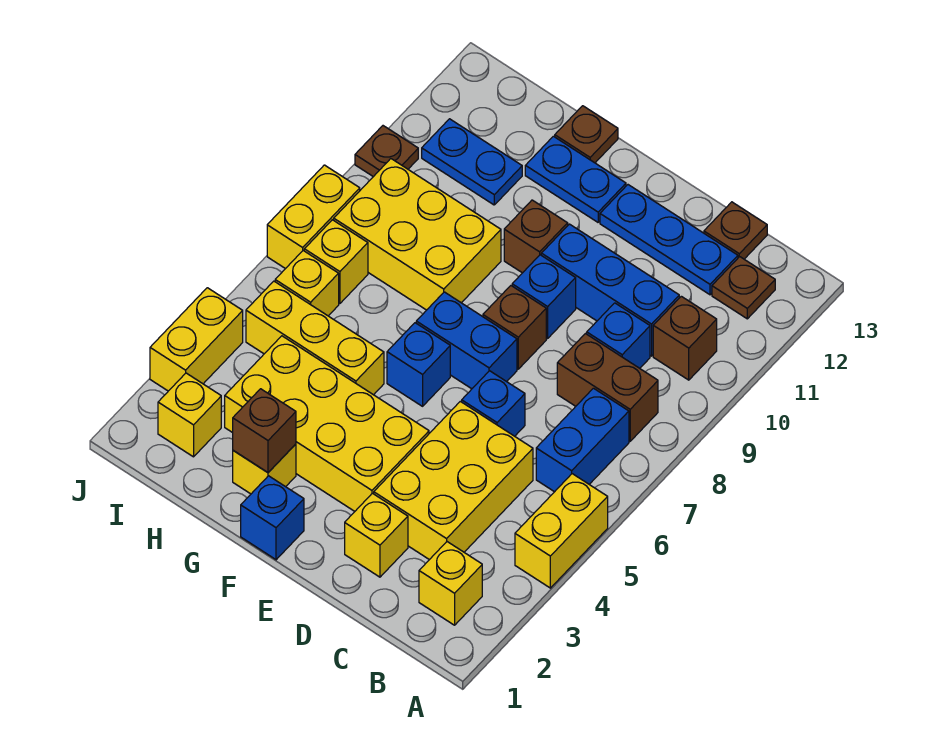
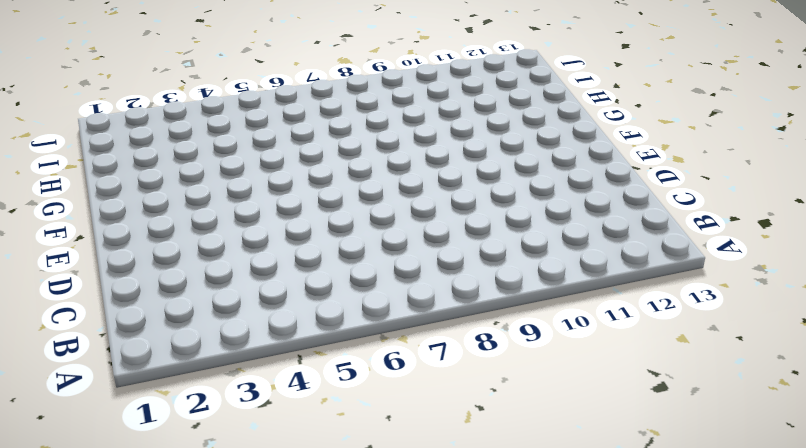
none -> yellow brick A4:A5 level 1
none -> yellow brick B2 level 1
none -> blue brick B6:B7 level 1
none -> brown brick B8:C8 level 1

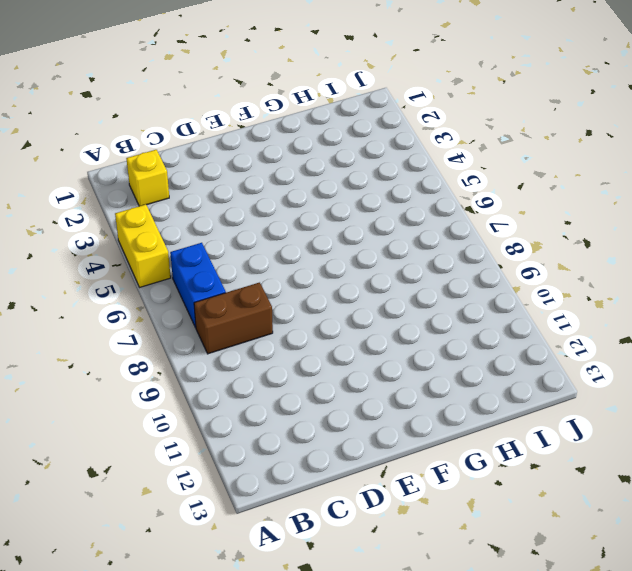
none -> brown brick B10 level 1
none -> brown plate B12 level 1
none -> yellow brick C3:D5 level 1
none -> blue brick C9 level 1

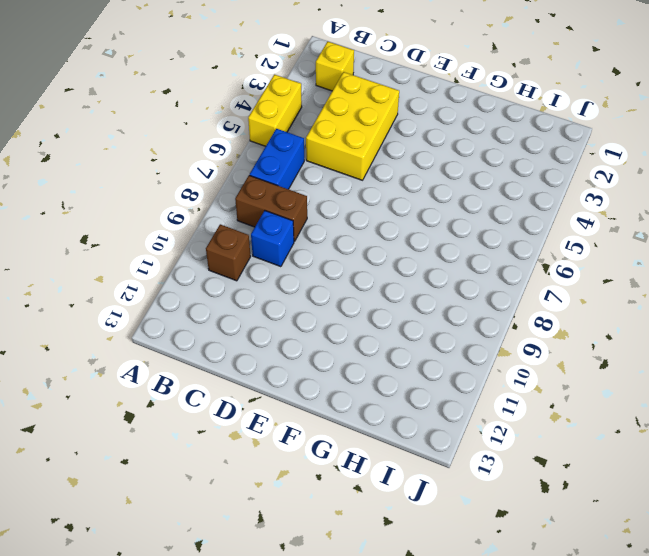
none -> brown plate B12 level 1
none -> blue brick C10:E10 level 1
none -> blue plate C12:E12 level 1
none -> brown plate C13 level 1

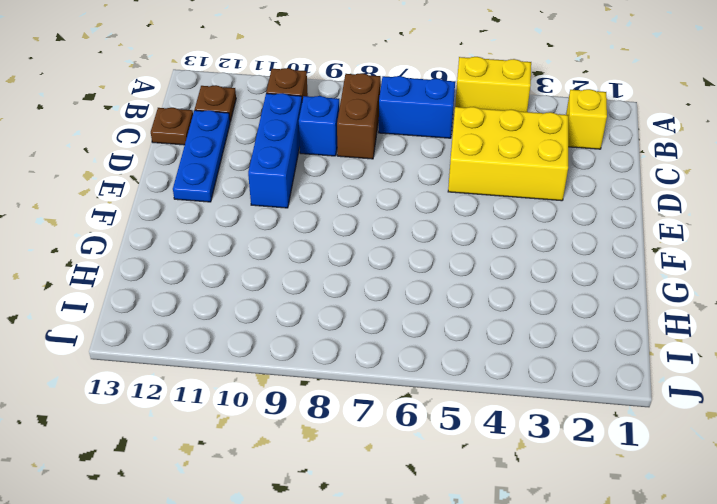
none -> yellow brick D2 level 1
none -> blue brick D6 level 1
none -> yellow brick E3:H4 level 1
none -> blue brick E7:F7 level 1

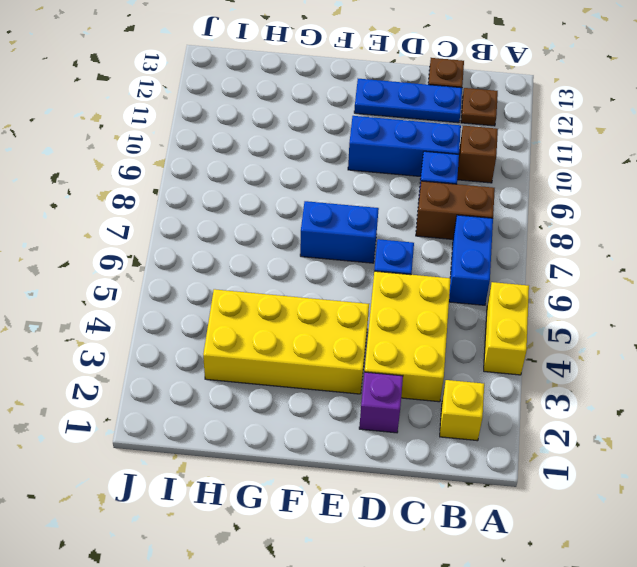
purple brick D2 level 1 -> yellow brick D2 level 1
none -> brown brick E8 level 1
none -> blue brick E9 level 1
none -> blue brick F1 level 1
none -> blue brick F6 level 1

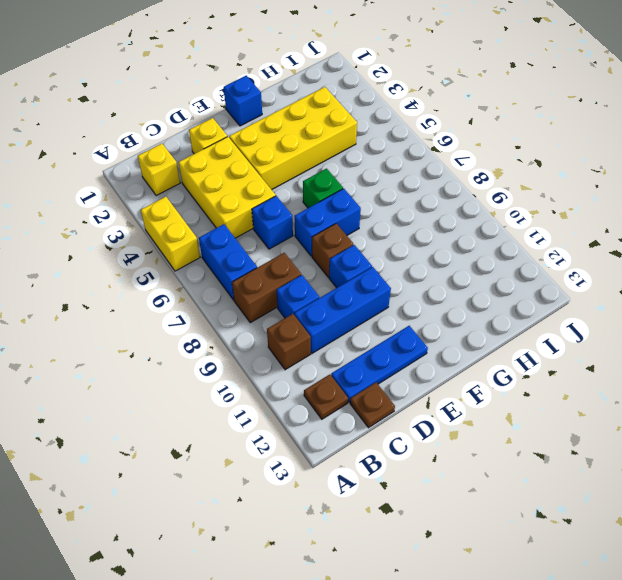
green brick F6 level 1 -> blue brick F6 level 1
none -> brown brick F10 level 1
none -> blue plate F12:G12 level 1
none -> yellow brick G2 level 1
none -> yellow brick G5:I5 level 1

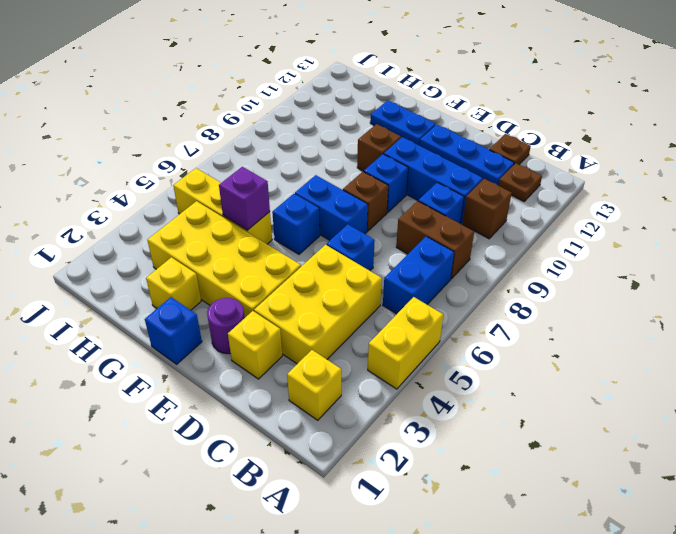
purple round brick E2 level 1 -> none
purple brick G5 level 2 -> none
none -> yellow brick G8:I9 level 1
none -> brown plate G13 level 1
none -> blue plate H11:I11 level 1
none -> yellow brick I2 level 1

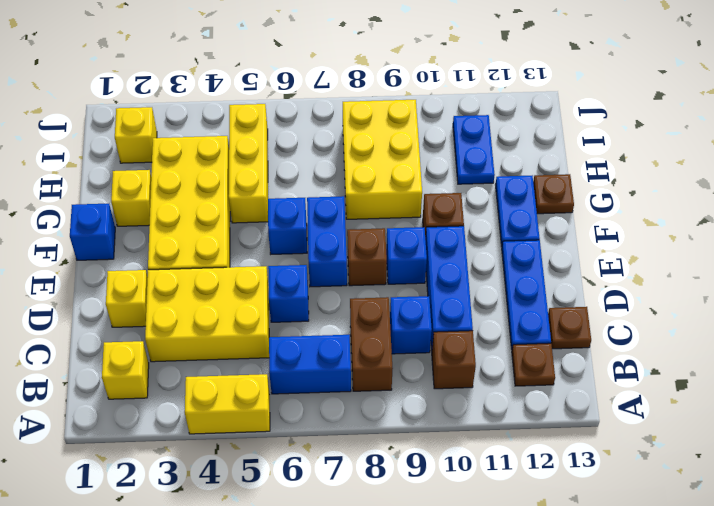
none -> yellow brick I6 level 1
none -> yellow brick I7 level 1
none -> yellow brick J3:J4 level 1
none -> yellow brick J7:J8 level 1

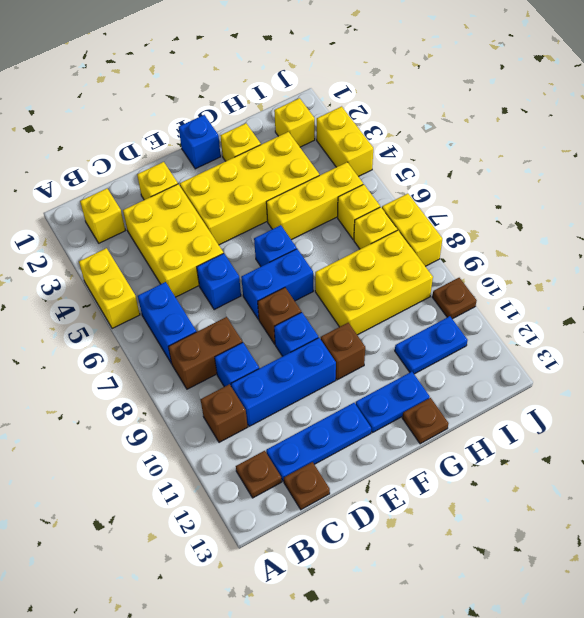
none -> brown brick G2 level 2

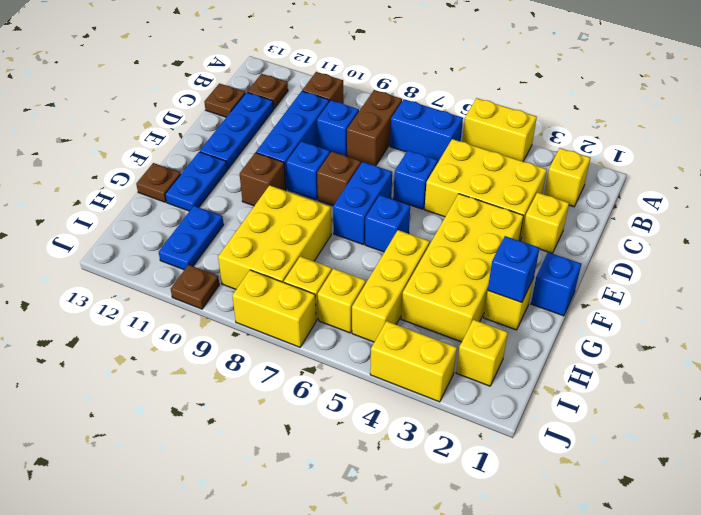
blue brick G2 level 2 -> brown brick G2 level 2

